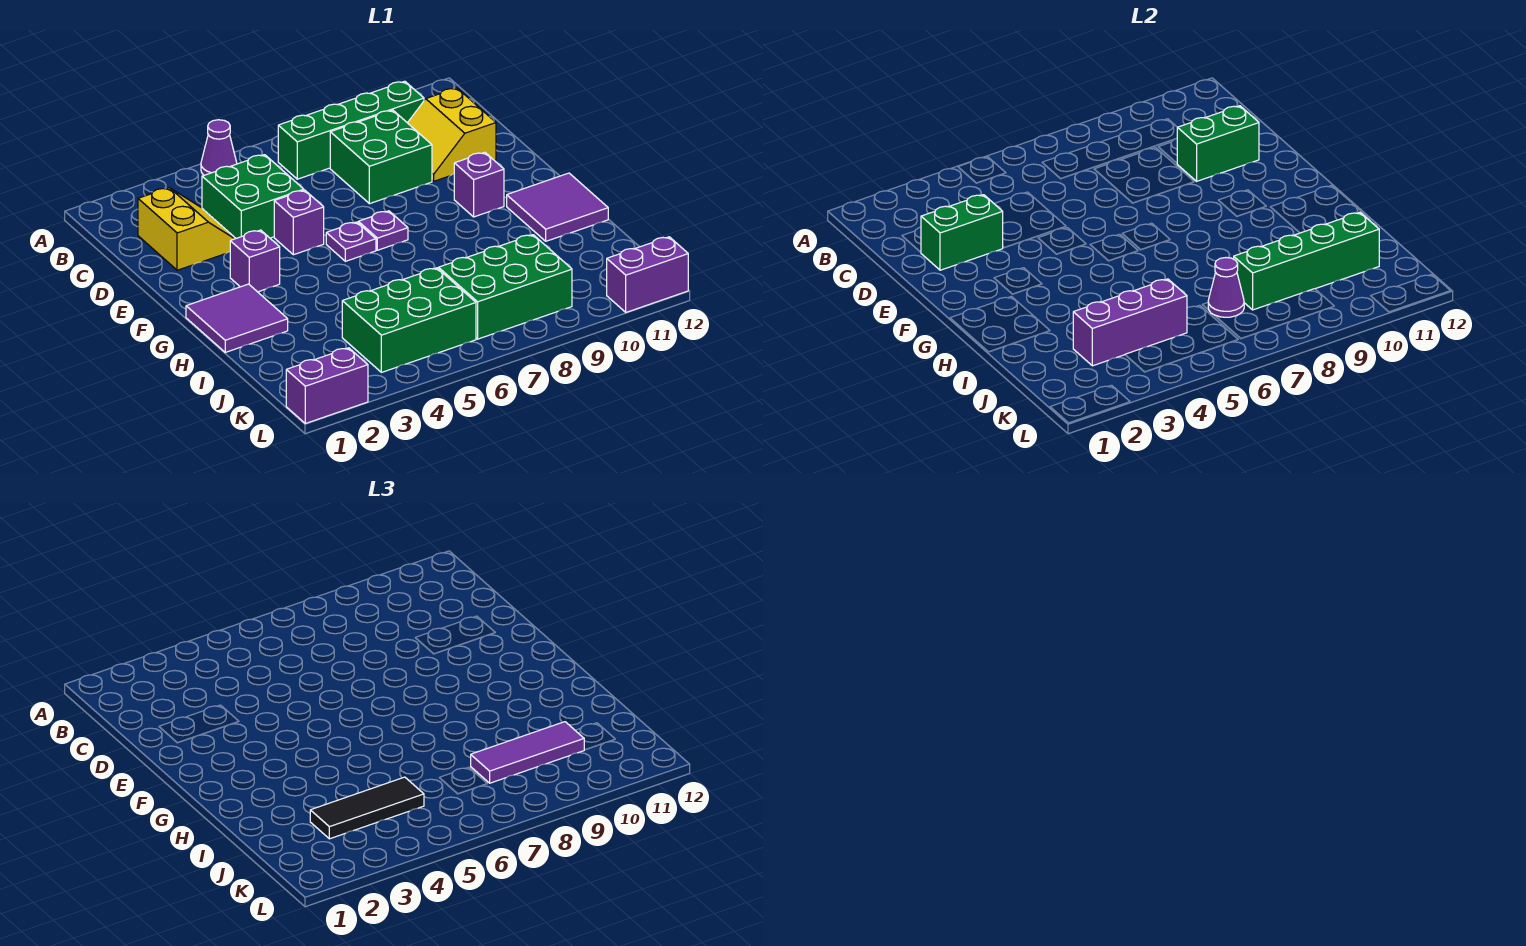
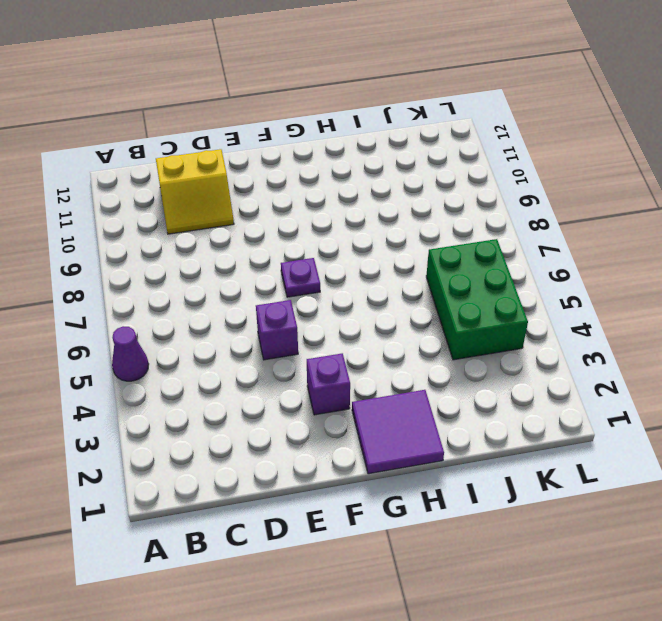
none -> green brick B7:B10 level 1
none -> yellow slope C2:D3 level 1 top 2
none -> green brick C4:D5 level 1

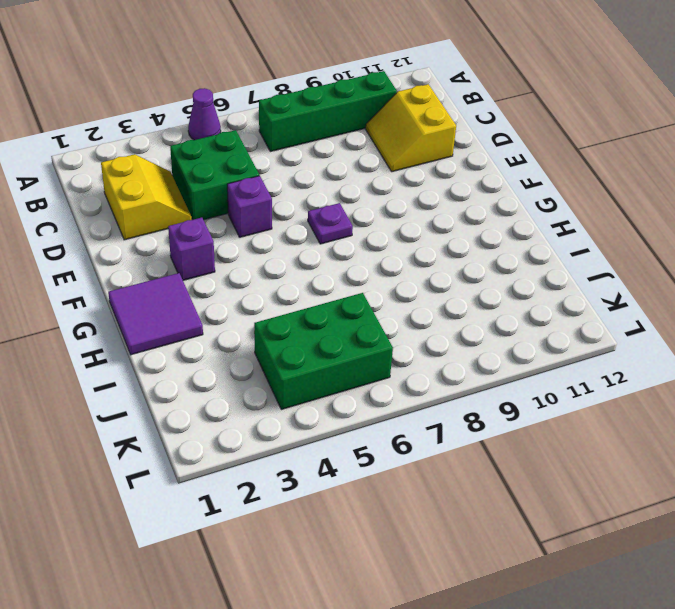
none -> green brick C8:D9 level 1
none -> purple plate F6 level 1
none -> purple brick F10 level 1

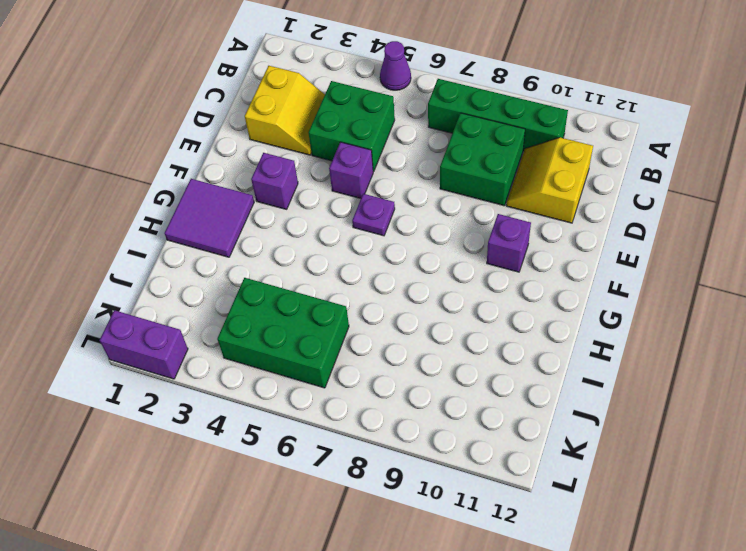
none -> purple plate F7 level 1
none -> purple tile G11:H12 level 1
none -> green brick J7:K9 level 1

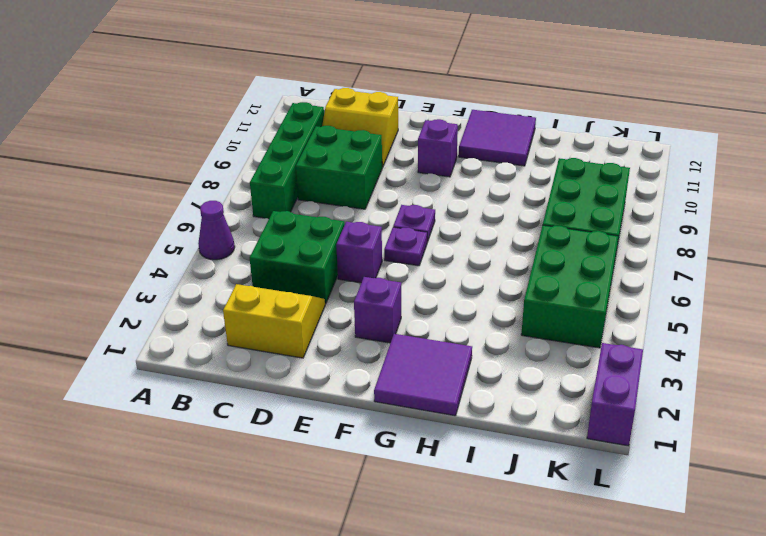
none -> purple brick L11:L12 level 1
none -> green brick D2:D3 level 2
none -> green brick D10:D11 level 2

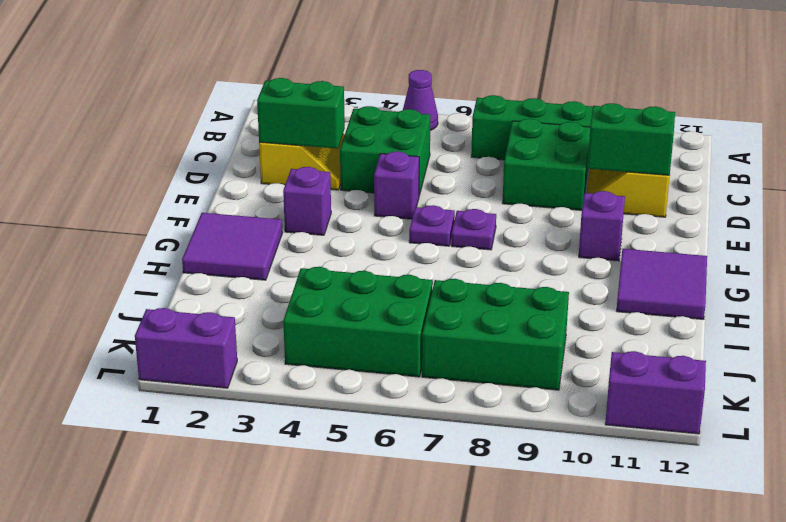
none -> purple brick J3:J5 level 2
none -> purple cone J7 level 2
none -> green brick J8:J11 level 2

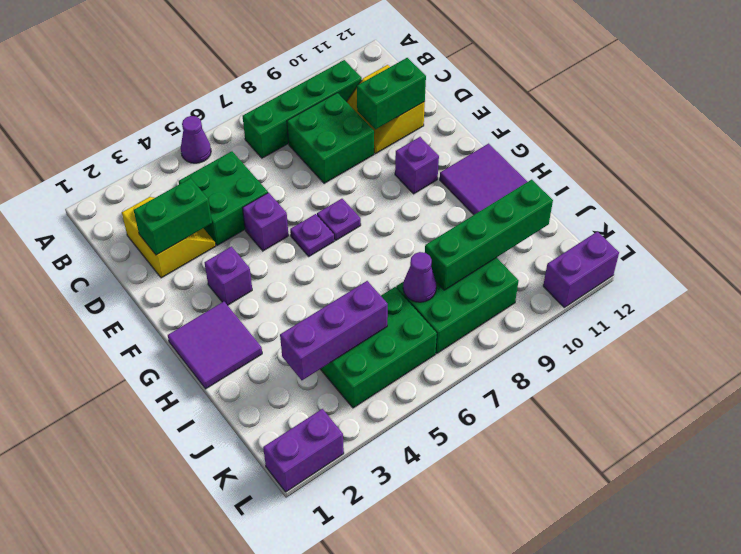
none -> black tile J3:J5 level 3
none -> purple tile J8:J10 level 3

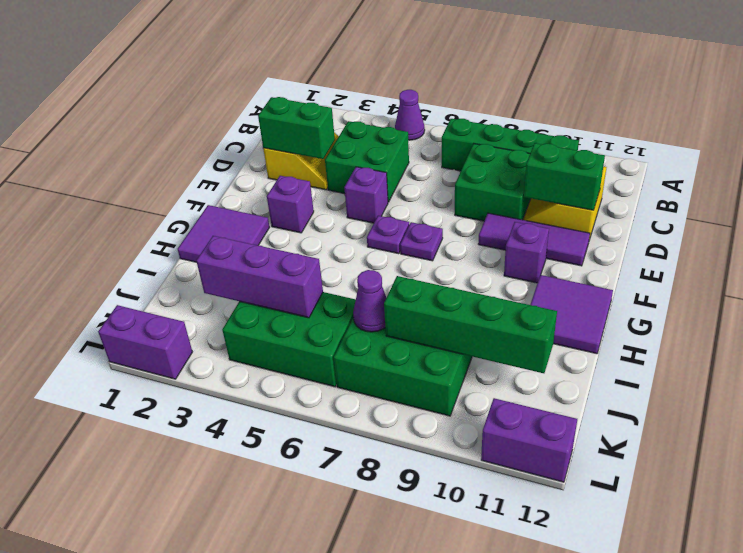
purple tile E9:E11 level 1 -> purple tile J8:J10 level 3
none -> black tile J3:J5 level 3

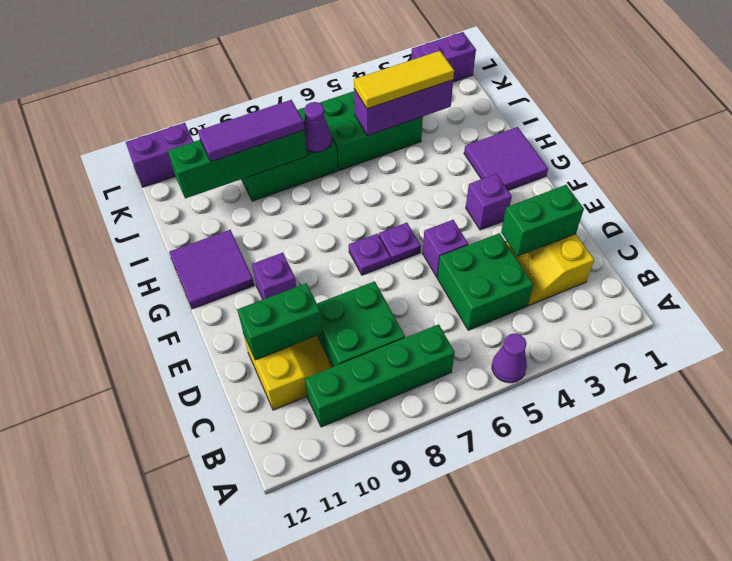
yellow tile J3:J5 level 3 -> black tile J3:J5 level 3

